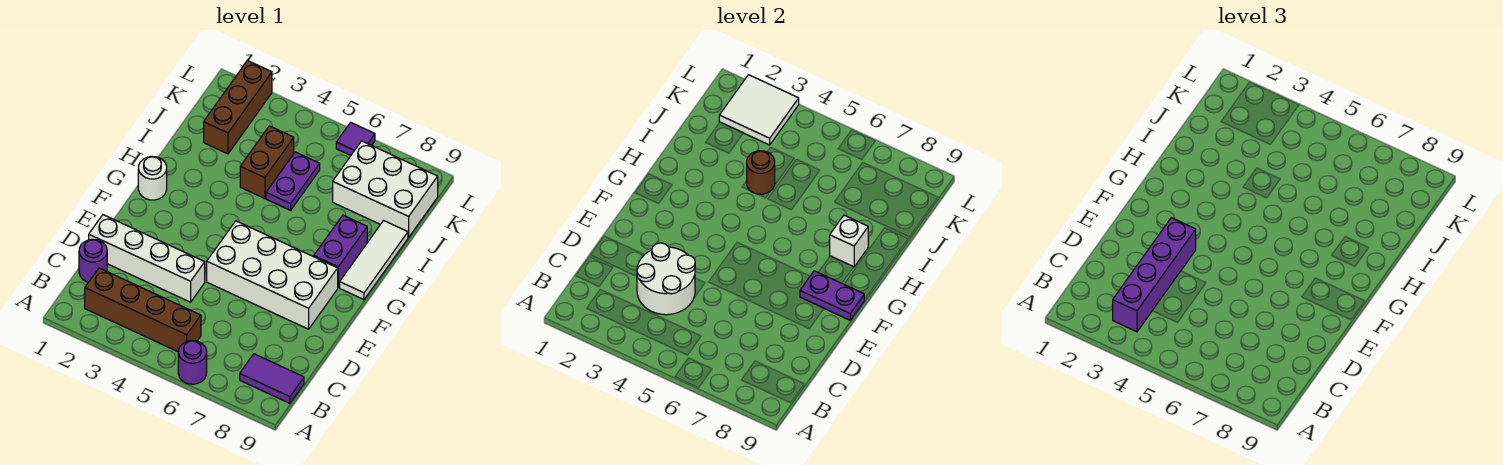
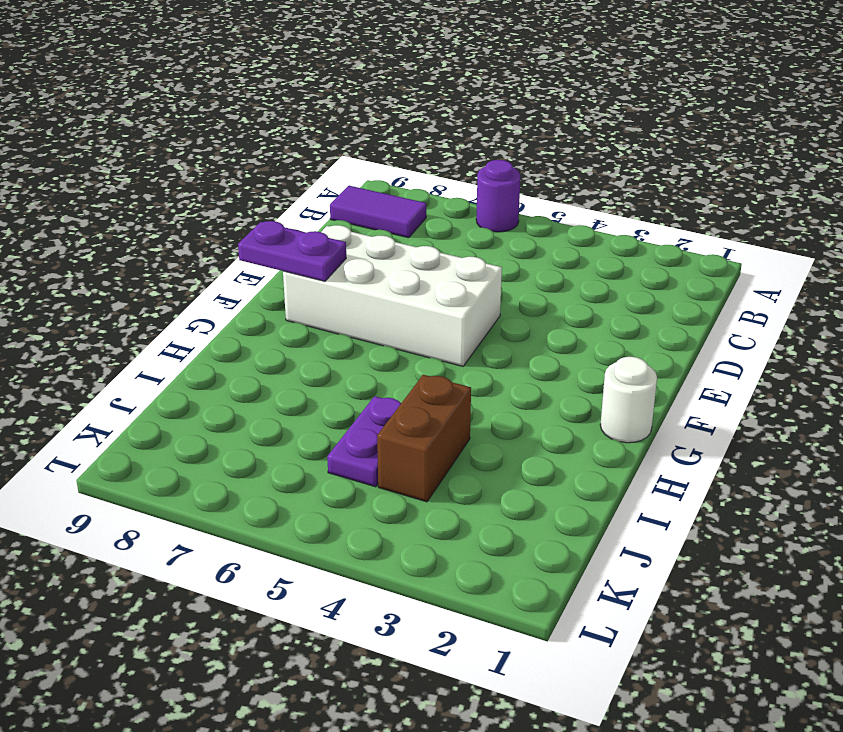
none -> brown brick B2:B5 level 1
none -> purple round brick C1 level 1
none -> white brick D1:D4 level 1

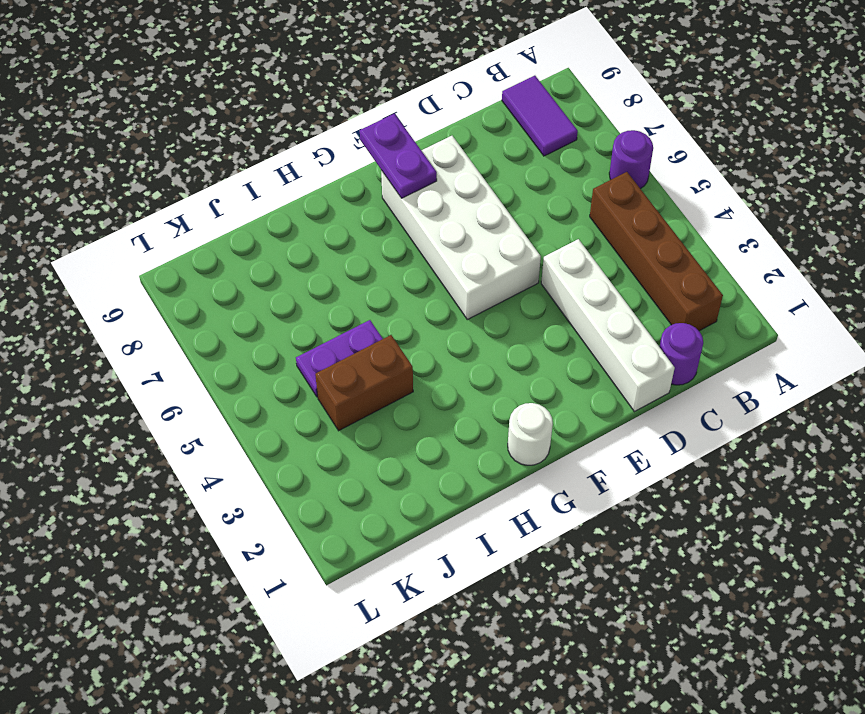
none -> purple brick G8:H8 level 1
none -> white tile G9:I9 level 1
none -> brown brick J2:L2 level 1

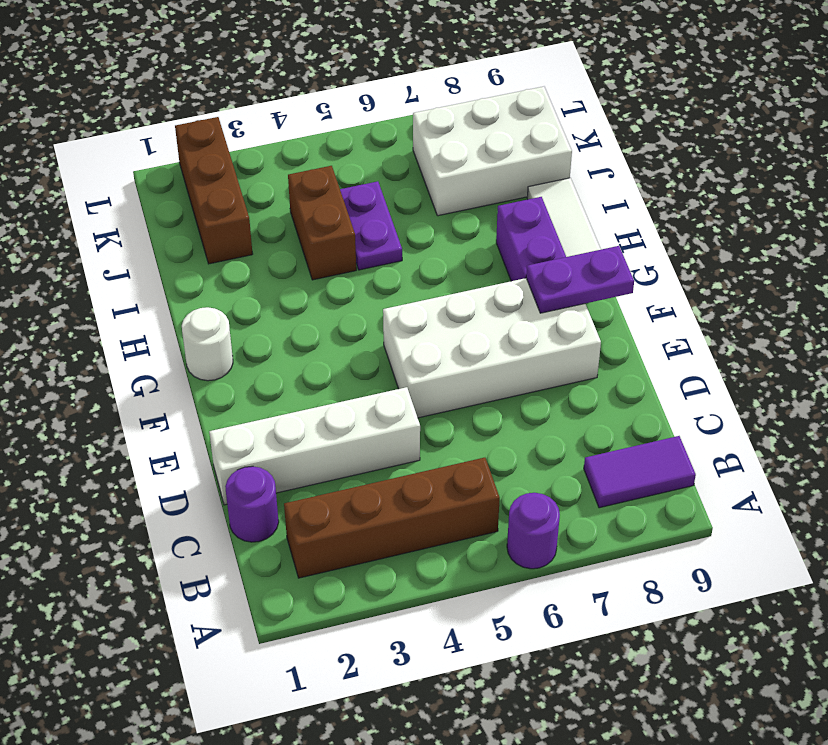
none -> purple tile L6 level 1
none -> white round brick C3:D4 level 2
none -> white brick H8 level 2

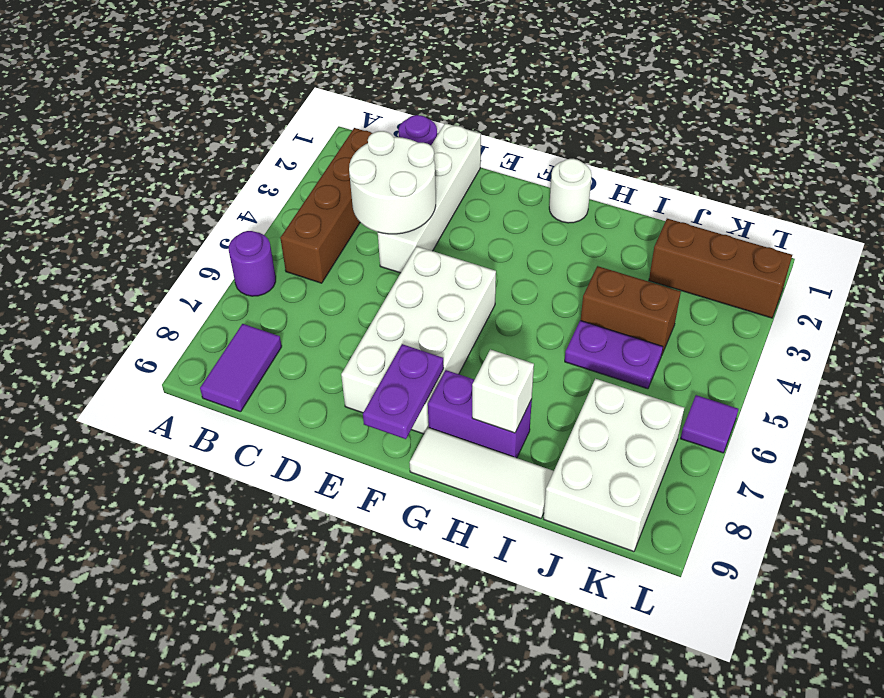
none -> brown round brick I4 level 2
none -> white tile K2:L3 level 2
none -> purple brick B3:E3 level 3

